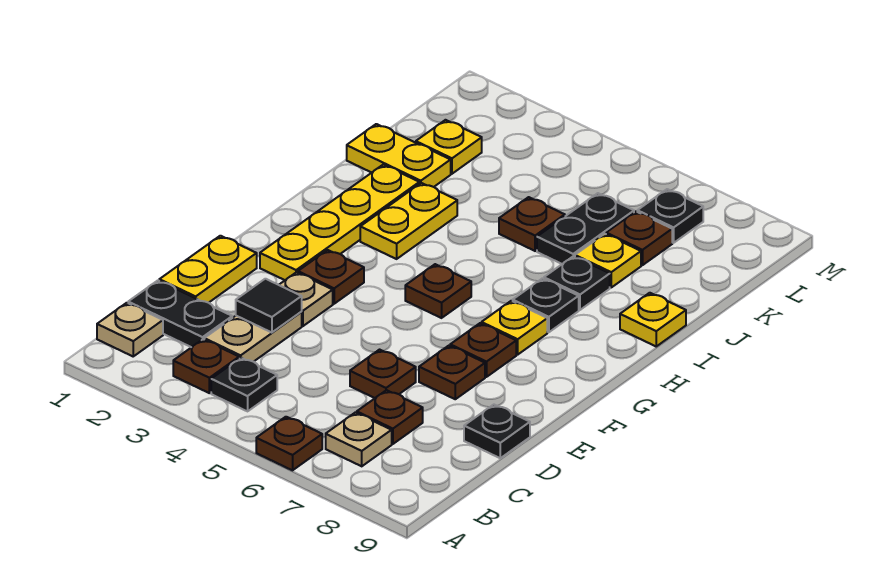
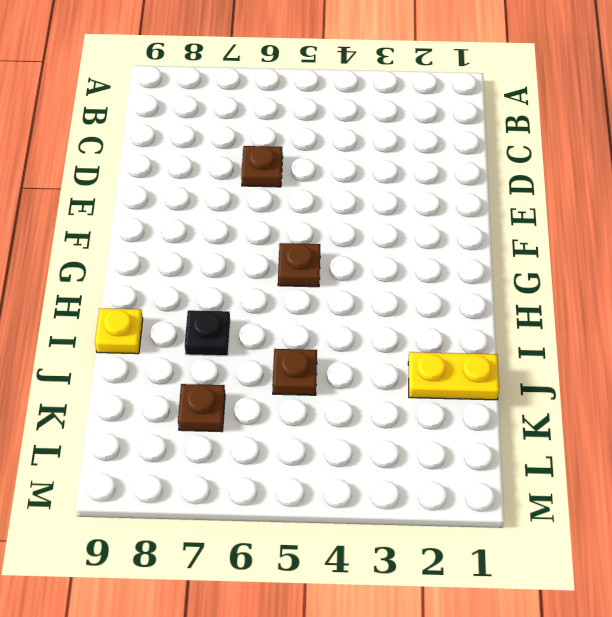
none -> brown plate A6 level 1
none -> tan plate B1 level 1
none -> brown plate B3 level 1
none -> black plate B4 level 1

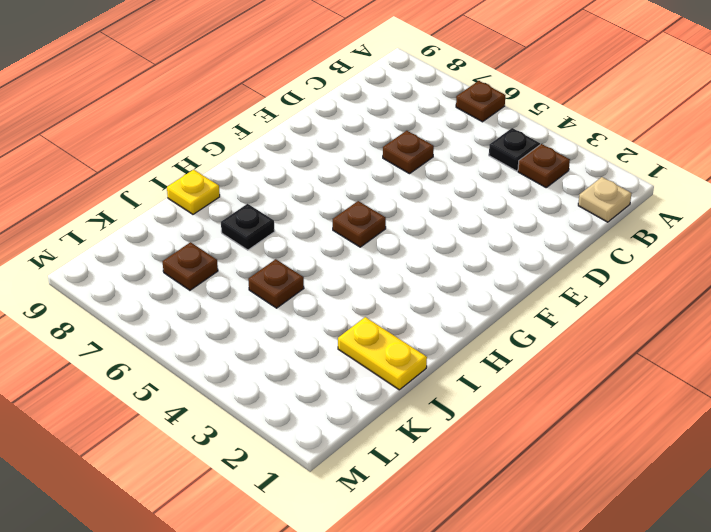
none -> tan plate B7 level 1
none -> black plate C1:C2 level 1
none -> tan plate C3:D3 level 1
none -> brown plate C7 level 1

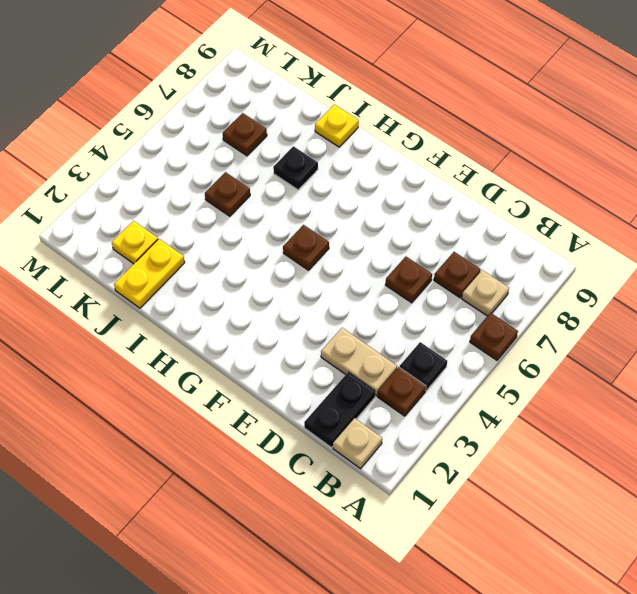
none -> yellow plate D1:E1 level 1
none -> black plate D9 level 1
none -> tan plate E3 level 1
none -> brown plate E7 level 1

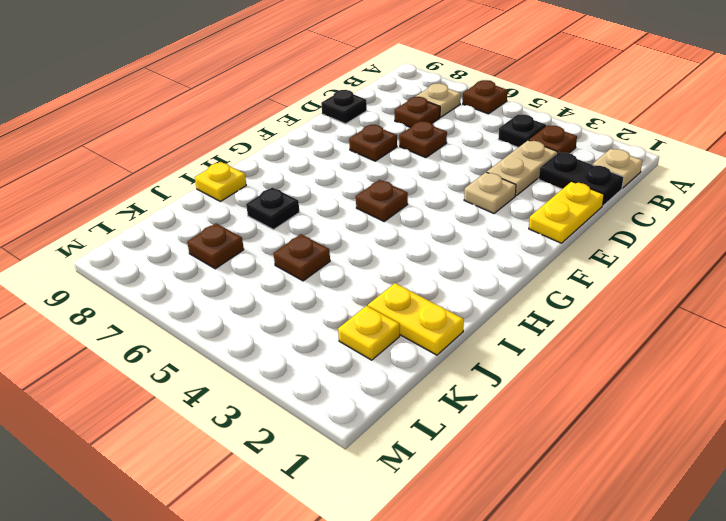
none -> yellow plate F2:I2 level 1
none -> brown plate F3 level 1
none -> brown plate F7 level 1
none -> yellow plate G7 level 1

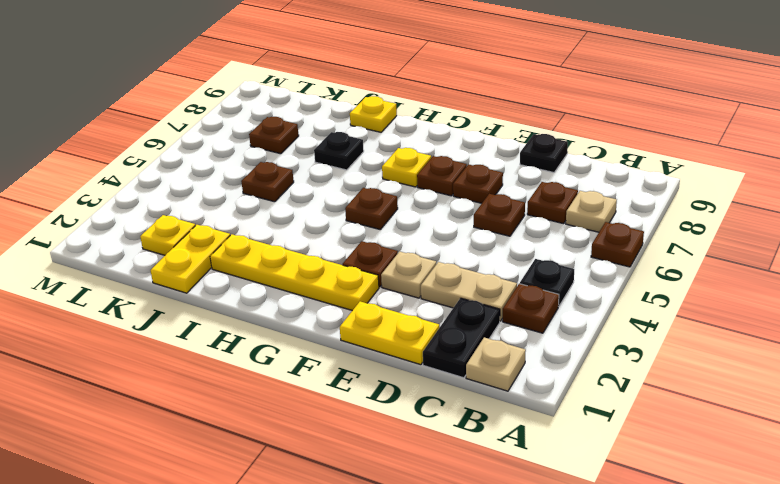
none -> yellow plate H3:I3 level 1
none -> black plate H7 level 1
none -> black plate J6:K6 level 1
none -> yellow plate J7 level 1

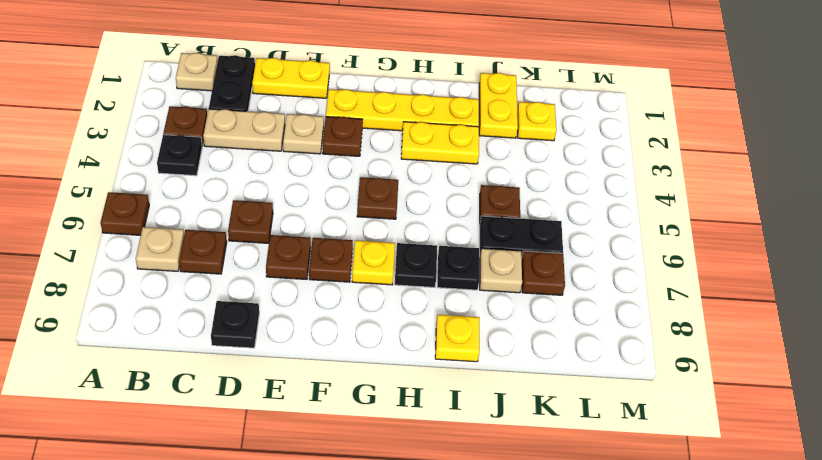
tan plate J7 level 1 -> yellow plate J7 level 1
none -> black plate L7 level 1
none -> black tile D3 level 2

